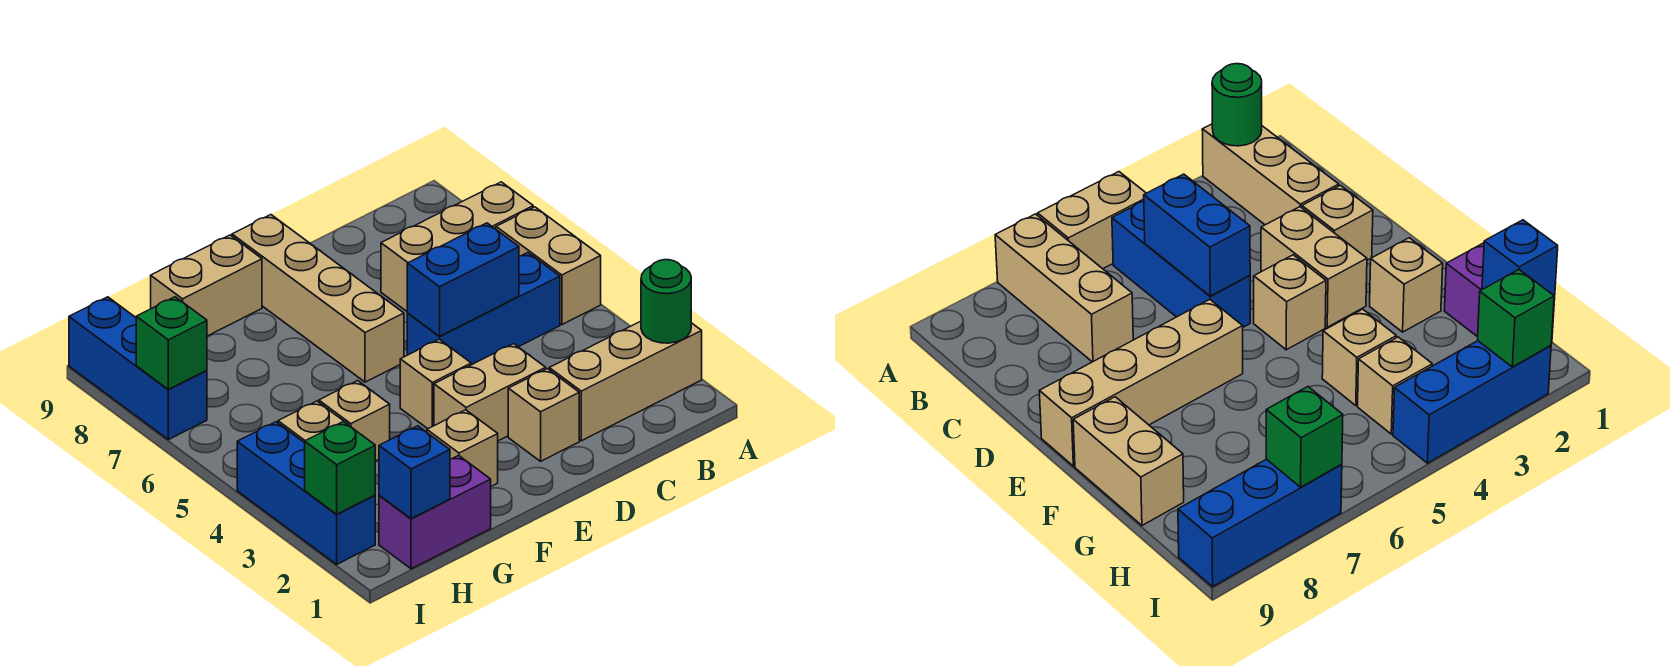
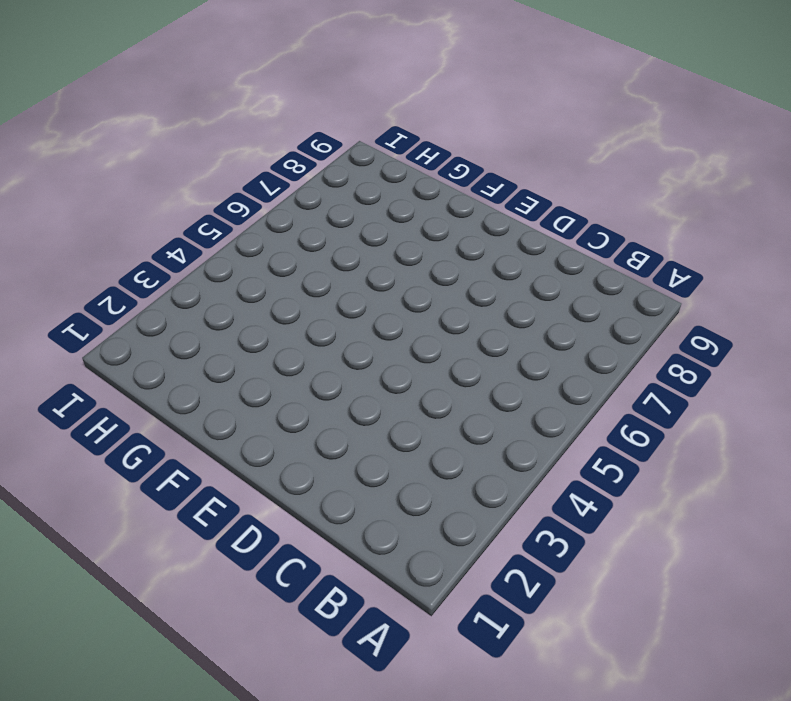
none -> tan brick A2:C2 level 1
none -> tan brick A5:A6 level 1
none -> tan brick A7:C7 level 1

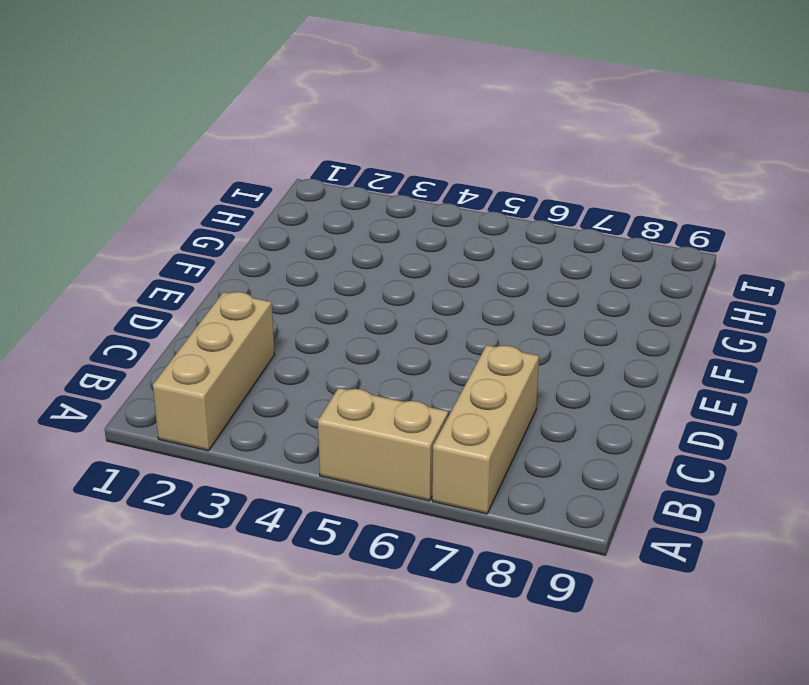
none -> blue brick B5:D5 level 1
none -> tan brick D2 level 1
none -> tan brick D3:E3 level 1

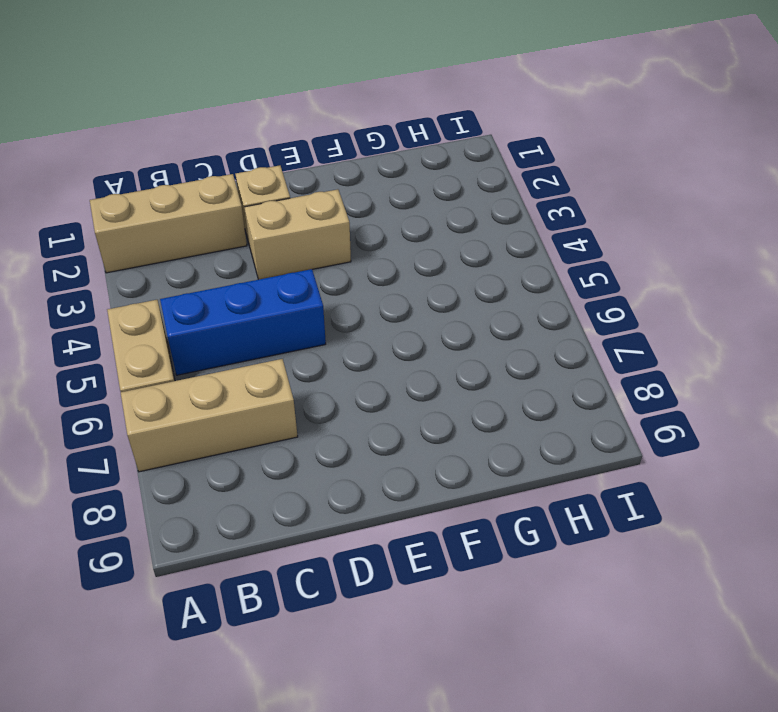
none -> tan brick E4 level 1
none -> tan brick E6:E9 level 1
none -> tan brick F2 level 1

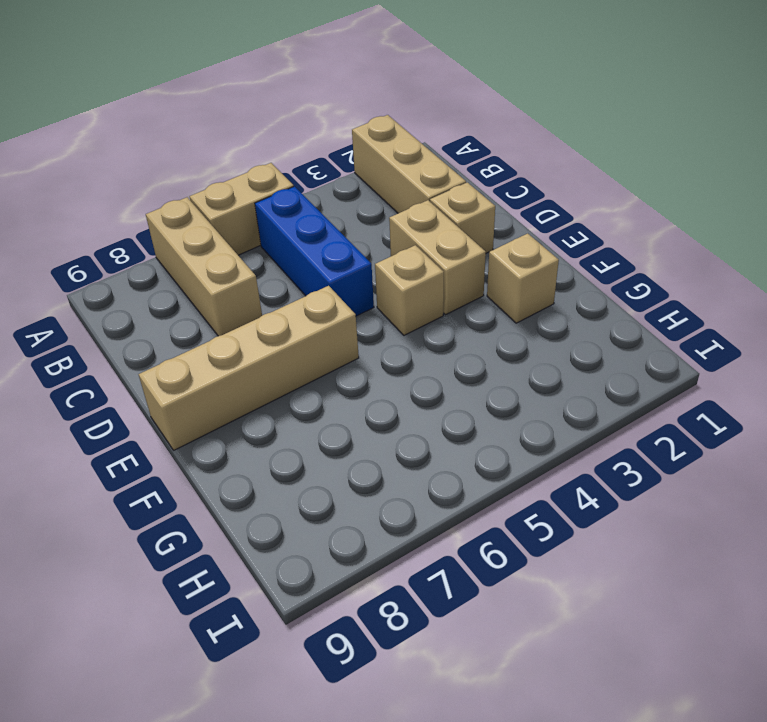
none -> tan brick F9:G9 level 1
none -> purple brick G1:H1 level 1
none -> tan brick G4 level 1

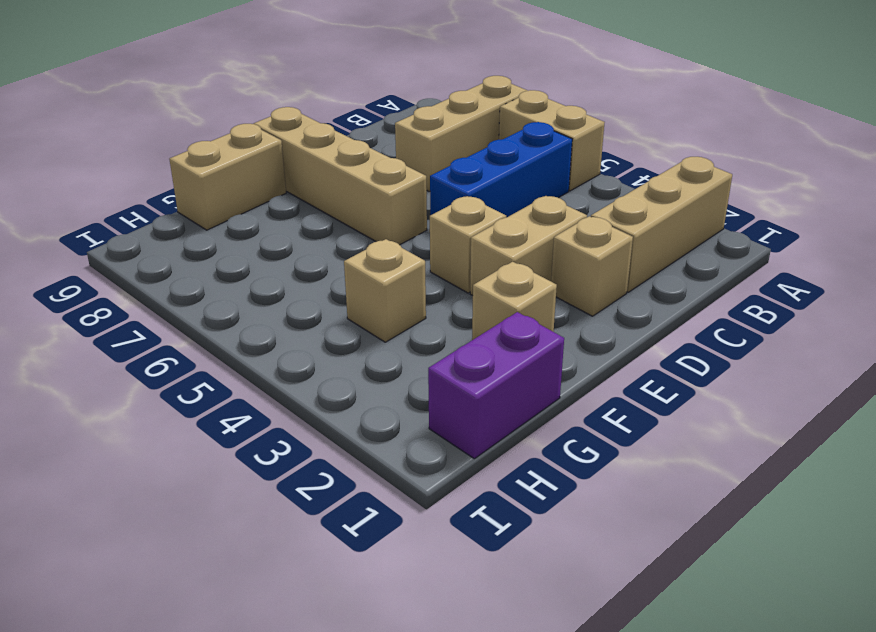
none -> tan brick H4 level 1
none -> blue brick I2:I4 level 1
none -> blue brick I7:I9 level 1

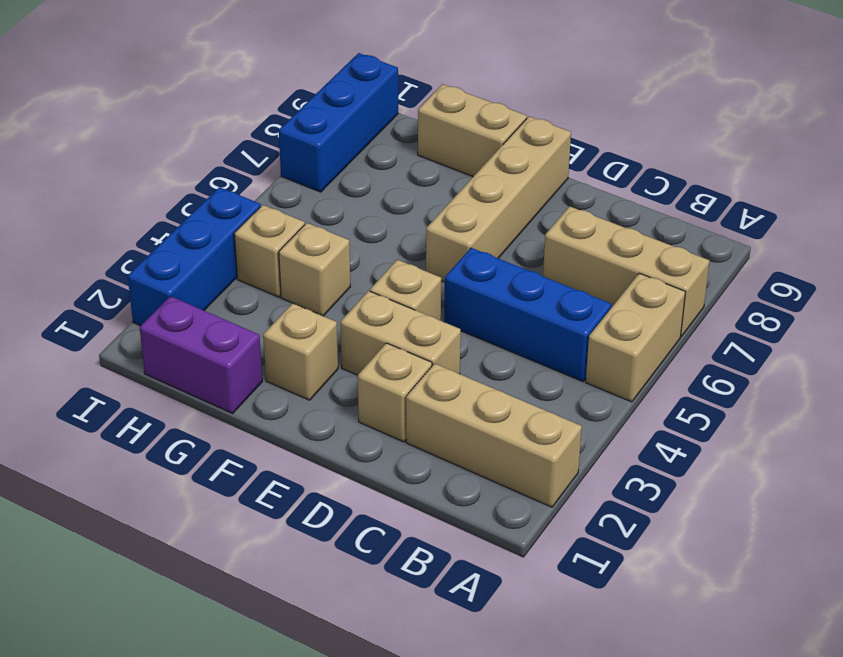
none -> green round brick A2 level 2
none -> blue brick C5:D5 level 2
none -> blue brick H1 level 2

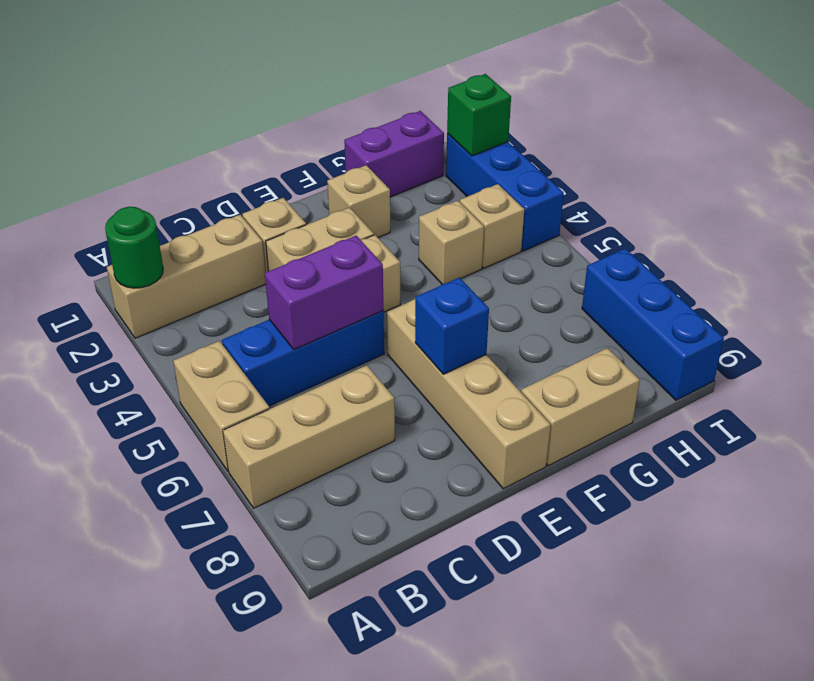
purple brick C5:D5 level 2 -> blue brick C5:D5 level 2
blue brick E7 level 2 -> blue brick H1 level 2
none -> green brick I7 level 2

